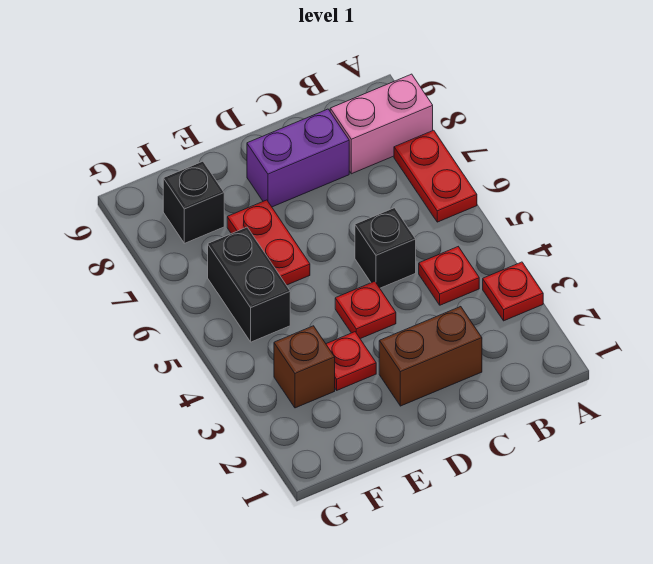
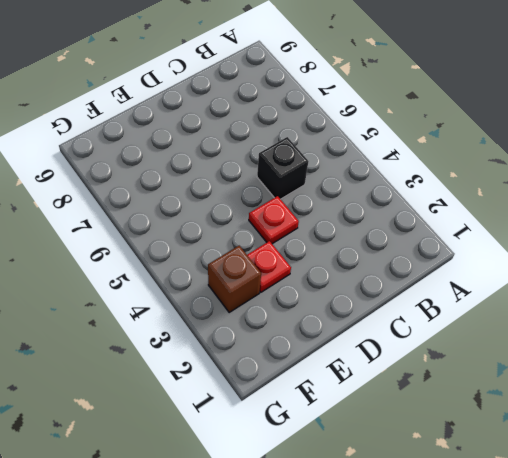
none -> red plate A3 level 1
none -> red plate A6:A7 level 1
none -> pink brick A8:B8 level 1

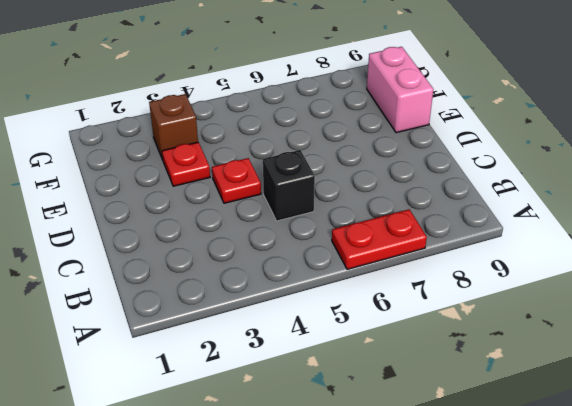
pink brick E9:F9 level 1 -> pink brick A8:B8 level 1
none -> red plate A3 level 1
none -> red plate B4 level 1
none -> brown brick C2:D2 level 1

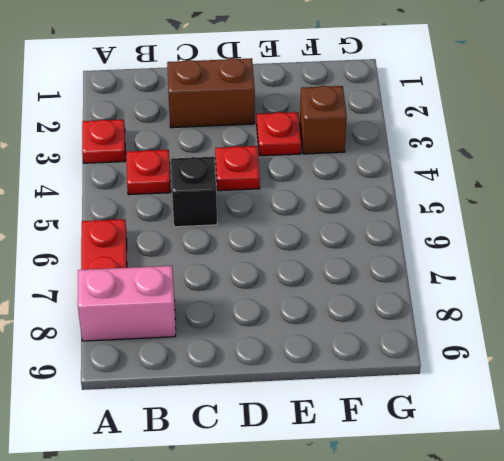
none -> purple brick C8:D8 level 1
none -> red plate E6:E7 level 1
none -> black brick F5:F6 level 1

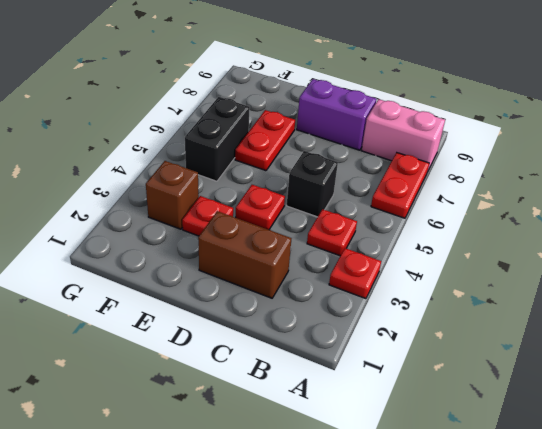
none -> black brick F8 level 1

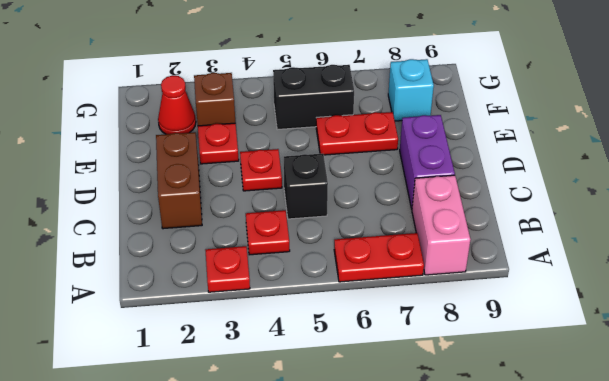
red cone F2 level 1 -> none
cyan brick F8 level 1 -> black brick F8 level 1

